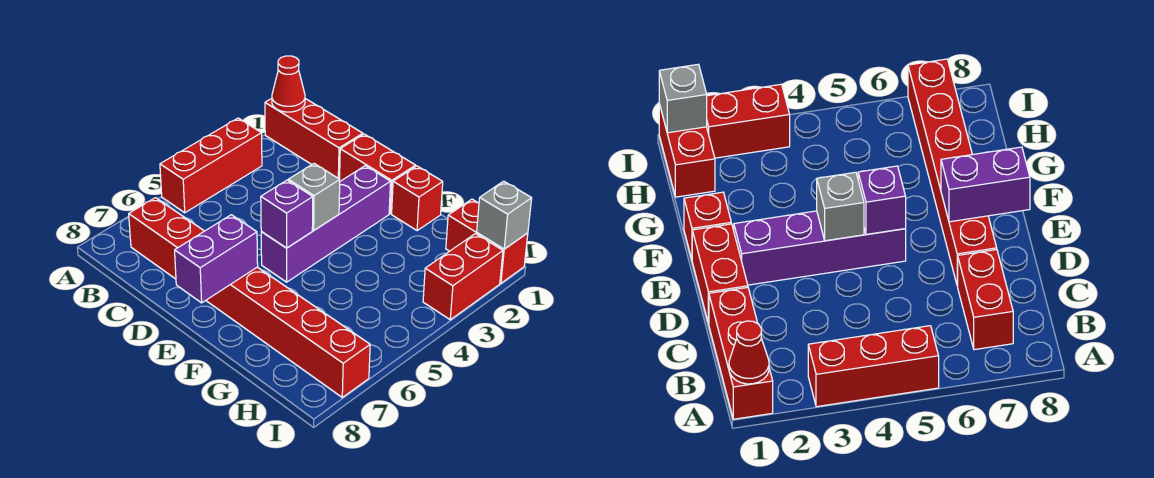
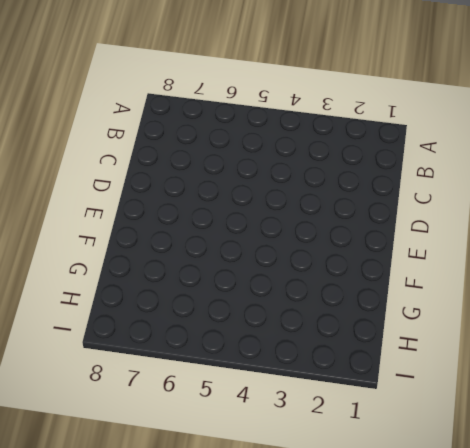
none -> red brick A1:C1 level 1
none -> red brick A3:A5 level 1
none -> red brick B7:C7 level 1

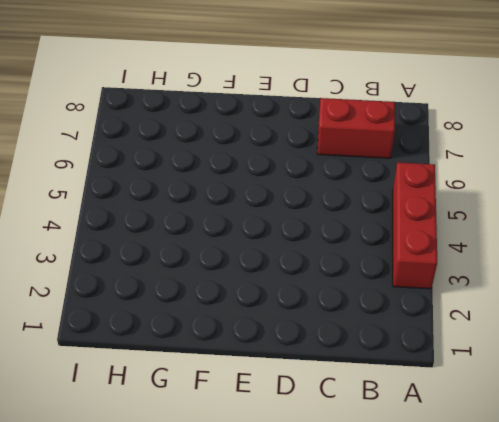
none -> red brick A1:C1 level 1
none -> red brick D1:E1 level 1
none -> red brick D7:I7 level 1

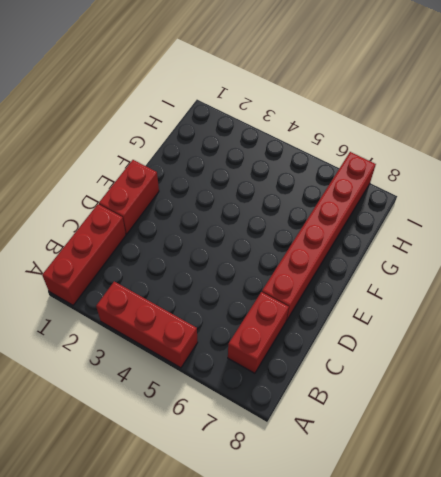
none -> purple brick E2:E5 level 1
none -> red brick F1 level 1
none -> red brick H1:I1 level 1

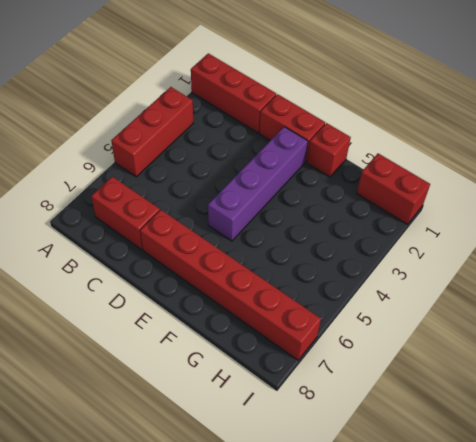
none -> red brick I2:I3 level 1
none -> red cone A1 level 2
none -> grey brick E4 level 2

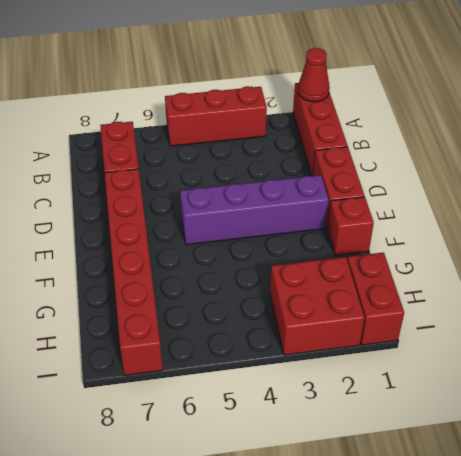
red brick H2:I3 level 1 -> red brick I2:I3 level 1
none -> grey brick E4 level 2
none -> purple brick E5 level 2
none -> purple brick E7:E8 level 2

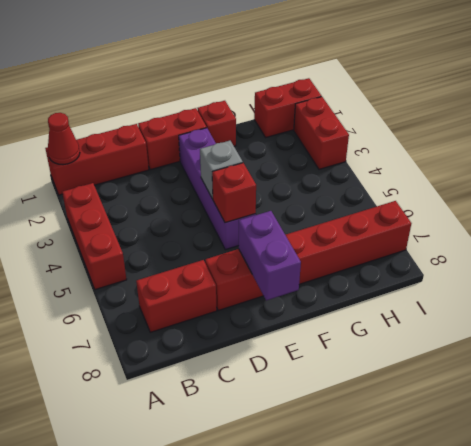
red brick E5 level 2 -> purple brick E5 level 2
none -> grey brick I1 level 2

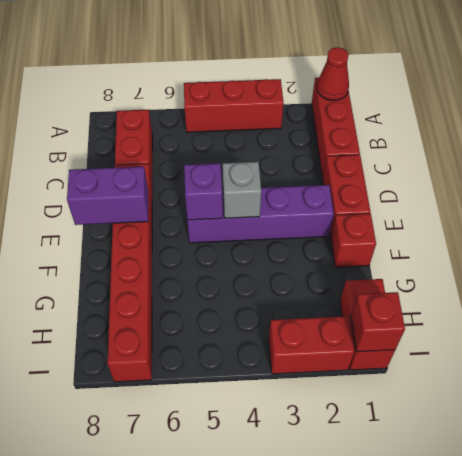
red brick I1 level 2 -> grey brick I1 level 2

